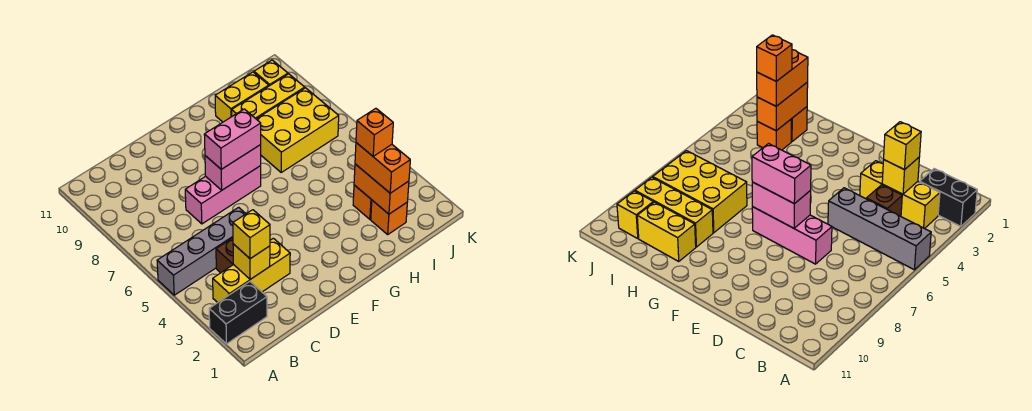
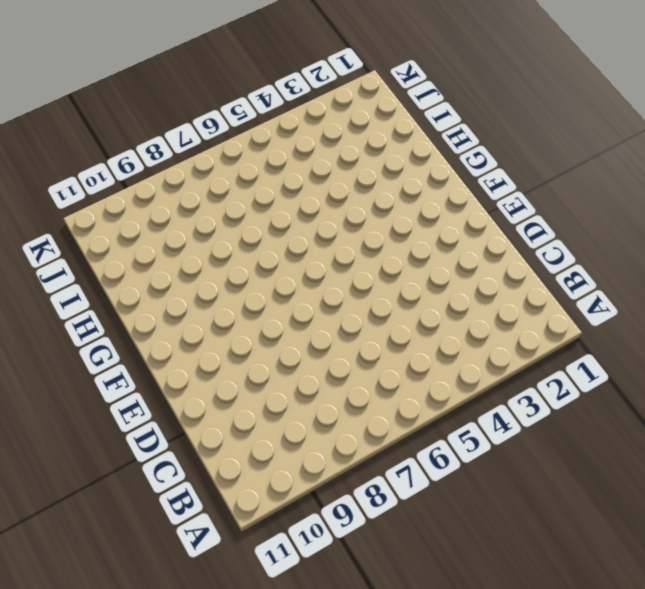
none -> black brick A2:B2 level 1
none -> grey brick A5:D5 level 1
none -> yellow brick B3:D3 level 1

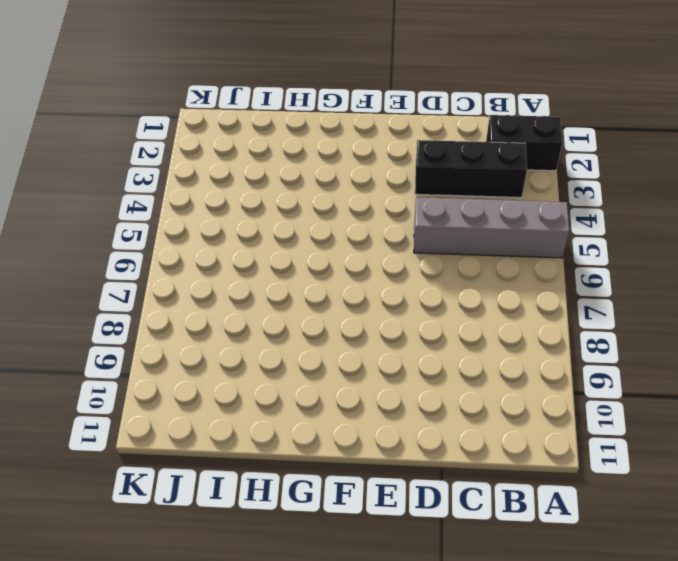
black brick B3:D3 level 1 -> yellow brick B3:D3 level 1
none -> brown brick C4 level 1
none -> pink brick D7:F7 level 1
none -> yellow brick H7:J8 level 1

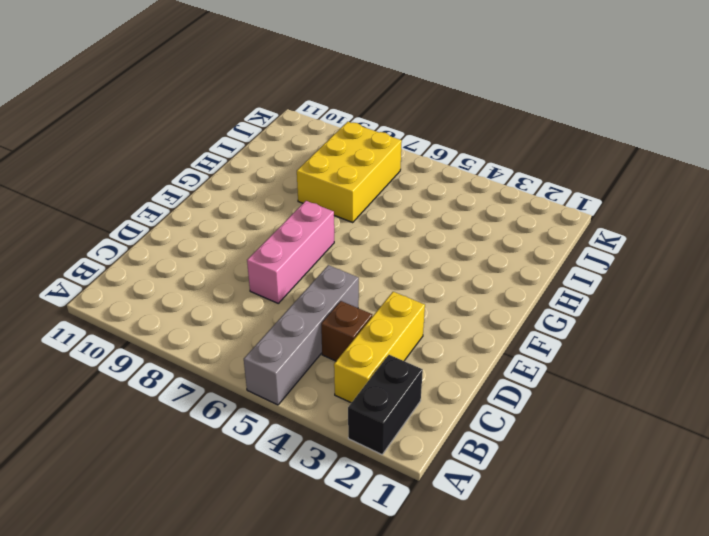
none -> yellow brick H9:J9 level 1
none -> yellow brick H10:I10 level 1
none -> orange brick I2 level 1

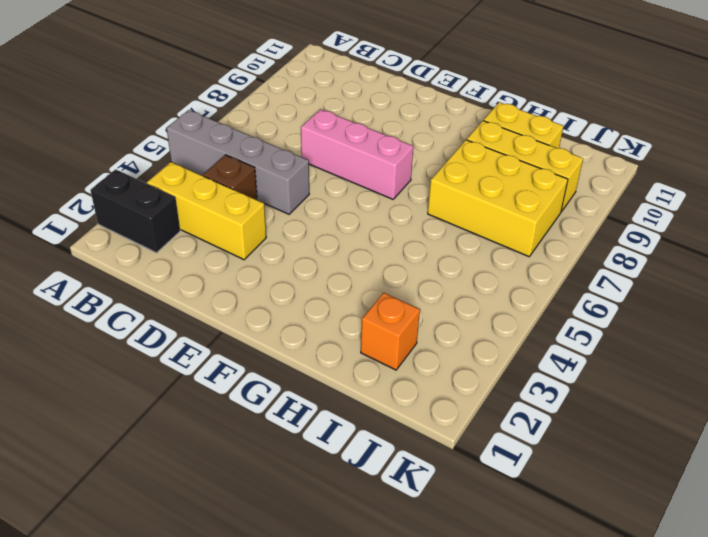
none -> orange brick I3 level 1
none -> yellow brick J10 level 1
none -> yellow brick C3 level 2

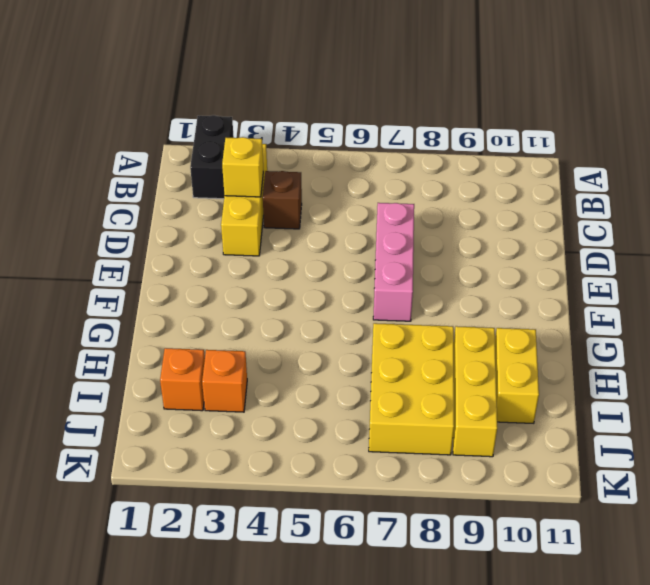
none -> grey brick A5:D5 level 1
none -> yellow brick J10 level 1
none -> pink brick E7:F7 level 2

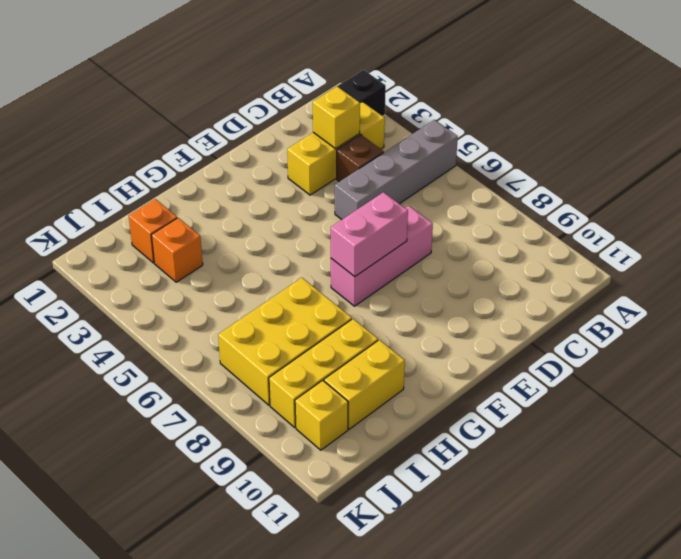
none -> orange brick I2:I3 level 2
none -> yellow brick C3 level 3
none -> pink brick E7:F7 level 3

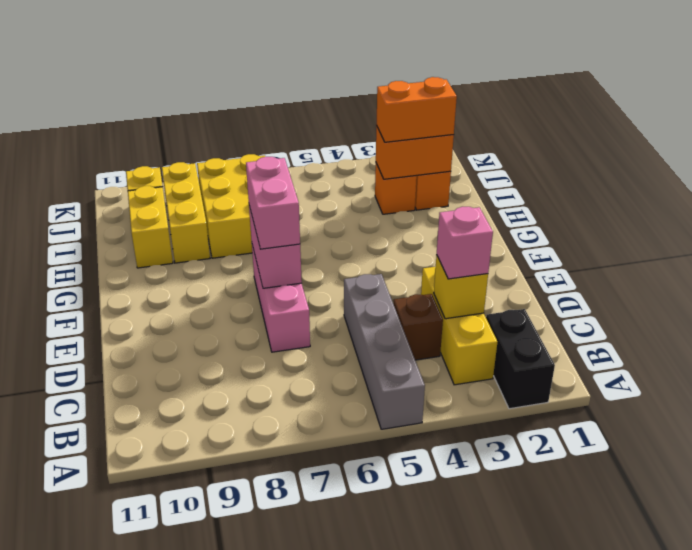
pink brick C3 level 3 -> yellow brick C3 level 3
none -> orange brick I3 level 4

